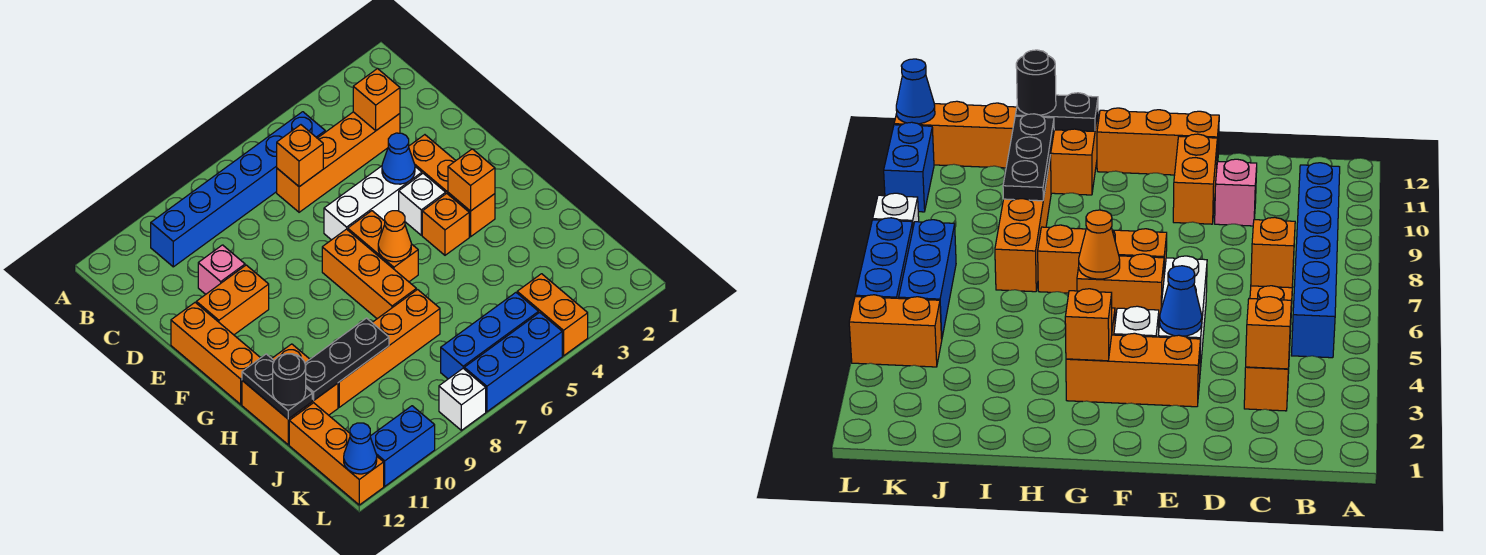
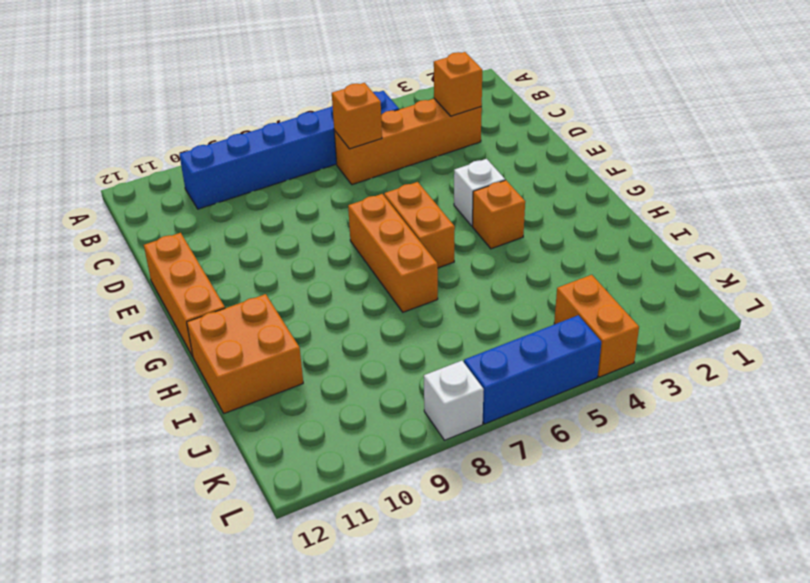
none -> pink brick D10 level 1
none -> orange brick E3:G3 level 1
none -> white brick E4:E6 level 1

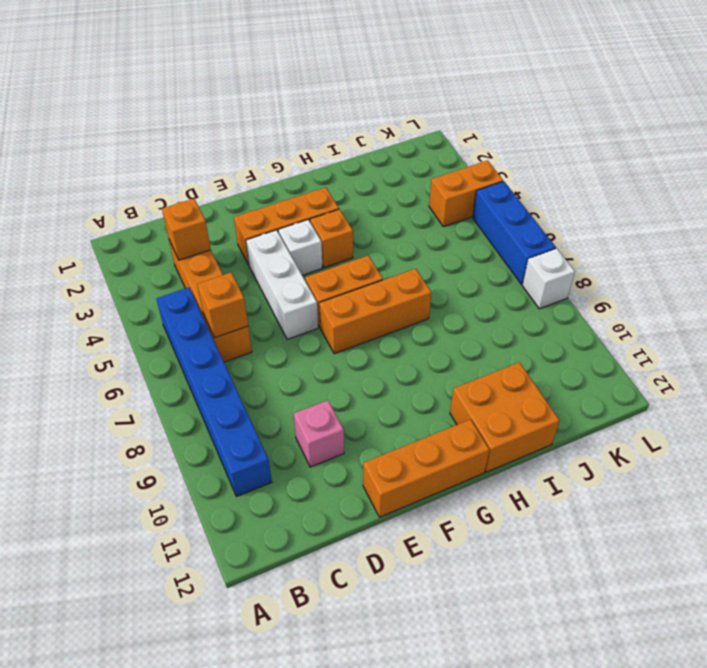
none -> orange brick E10:E11 level 1
none -> orange brick I7:I10 level 1
none -> orange brick J12:L12 level 1

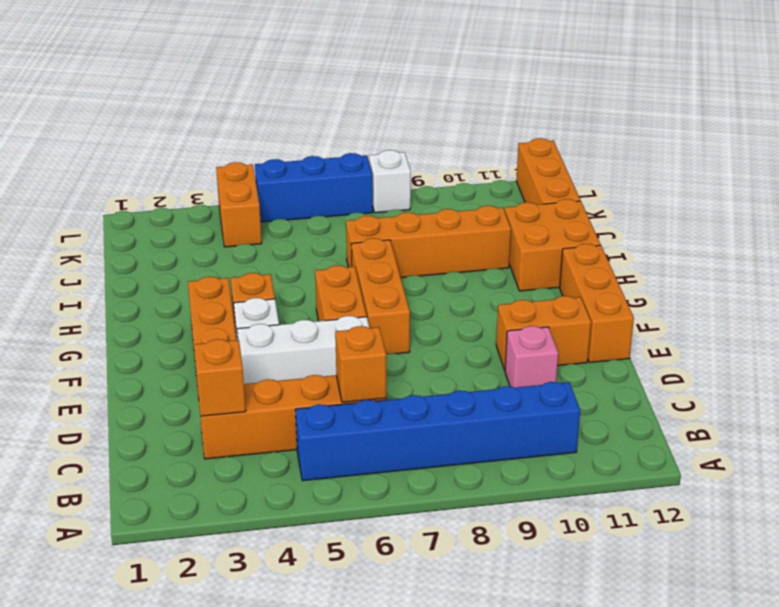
none -> blue brick K5:K7 level 1
none -> blue brick L10:L11 level 1
none -> blue cone E4 level 2

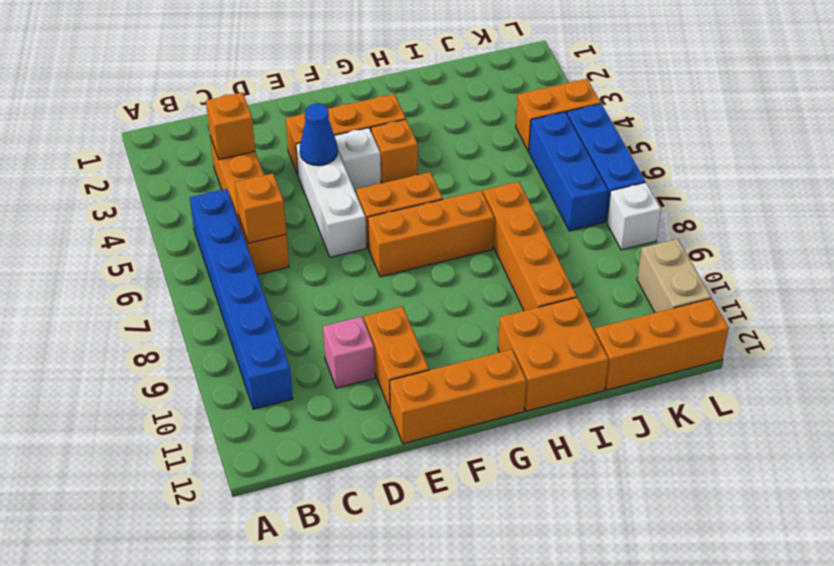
tan brick L10:L11 level 1 -> blue brick L10:L11 level 1
none -> orange brick G3 level 2
none -> orange cone G6 level 2
none -> black plate H12:I12 level 2

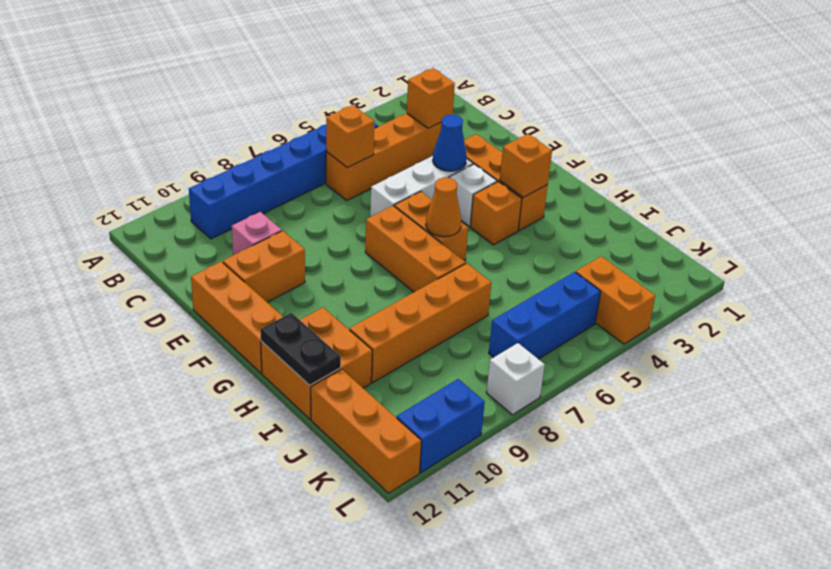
none -> blue brick L5:L7 level 1
none -> black plate I9:I11 level 2
none -> blue cone L12 level 2

